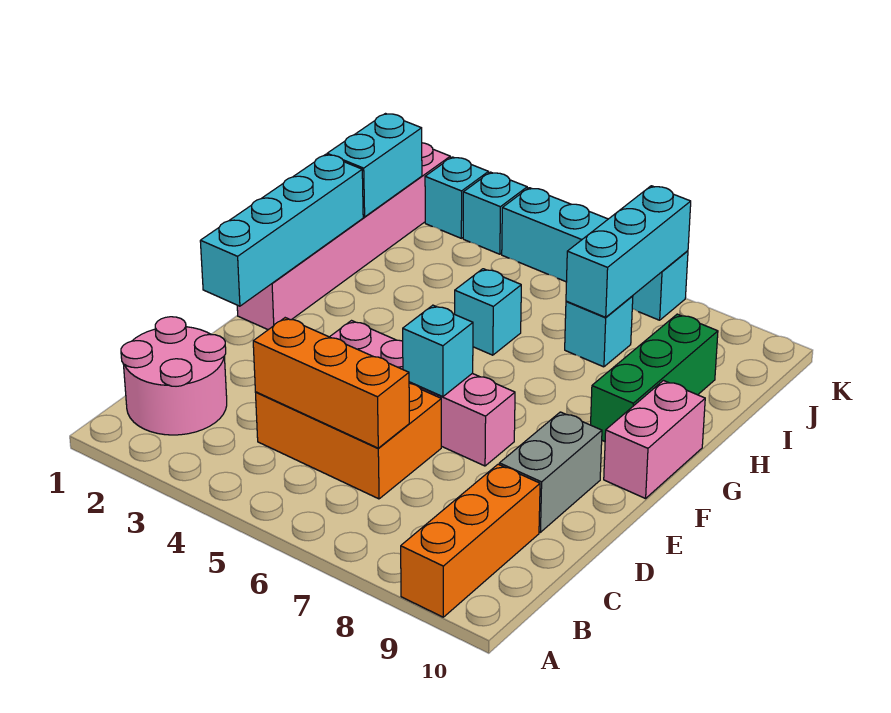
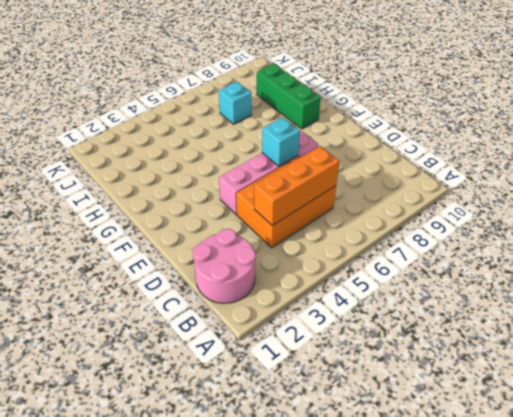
none -> orange brick A9:C9 level 1
none -> grey brick D9:E9 level 1
none -> pink brick F1:K1 level 1

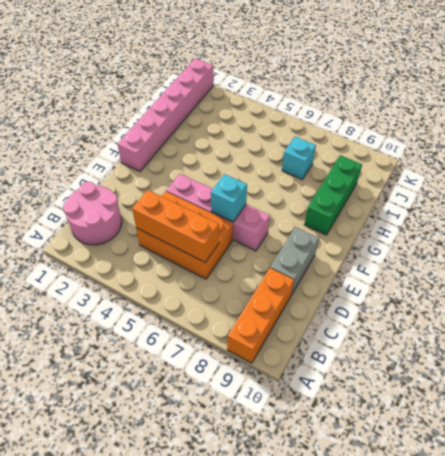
none -> pink brick F10:G10 level 1
none -> cyan brick H5 level 1
none -> cyan brick K2 level 1

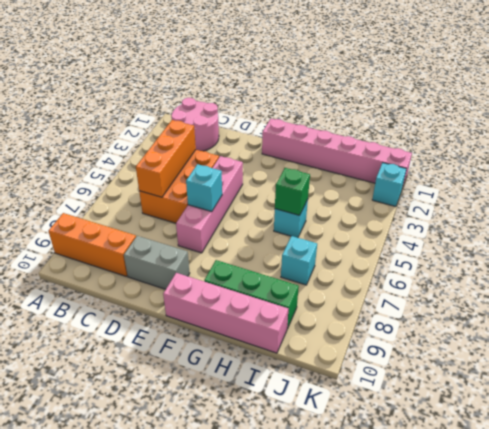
pink brick F10:I10 level 1 -> pink brick F10:G10 level 1
green brick H5 level 2 -> none
none -> cyan brick K3 level 1
none -> cyan brick K4:K7 level 1
none -> cyan brick E1:H1 level 2

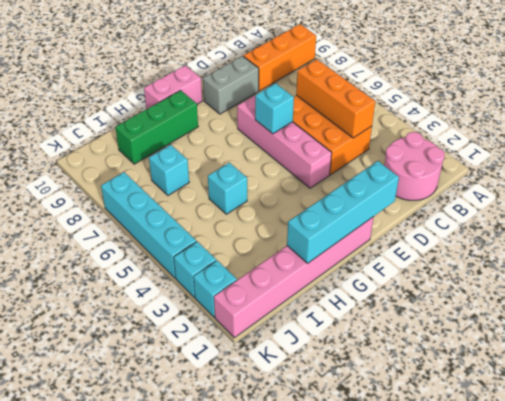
none -> cyan brick I1:J1 level 2
none -> cyan brick I7:K7 level 2

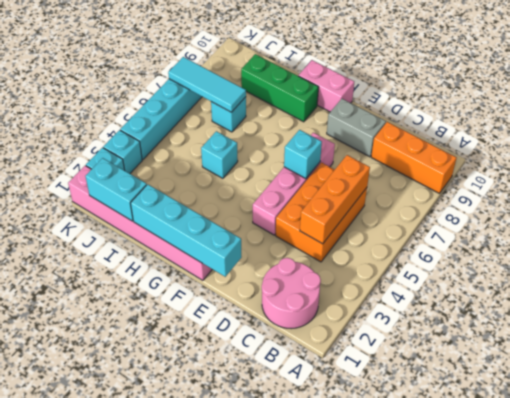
cyan tile I7:K7 level 2 -> cyan brick I7:K7 level 2

